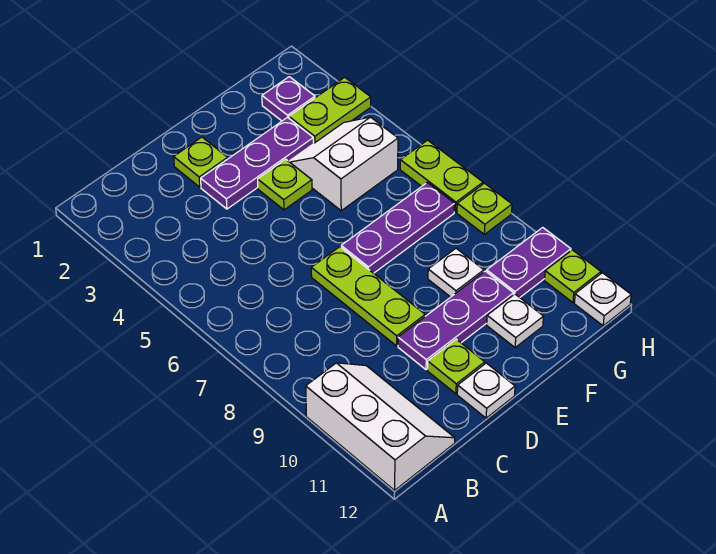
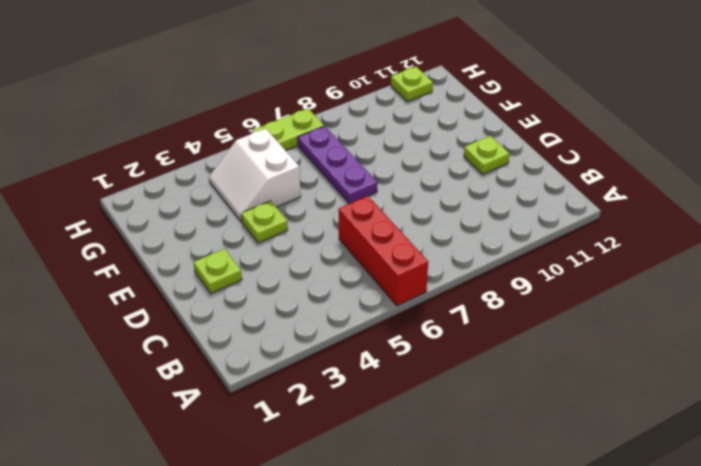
red brick A6:C6 level 1 -> none
none -> white slope A10:B12 level 1 top A
none -> purple plate D3:F3 level 1
none -> lime plate D7:D9 level 1

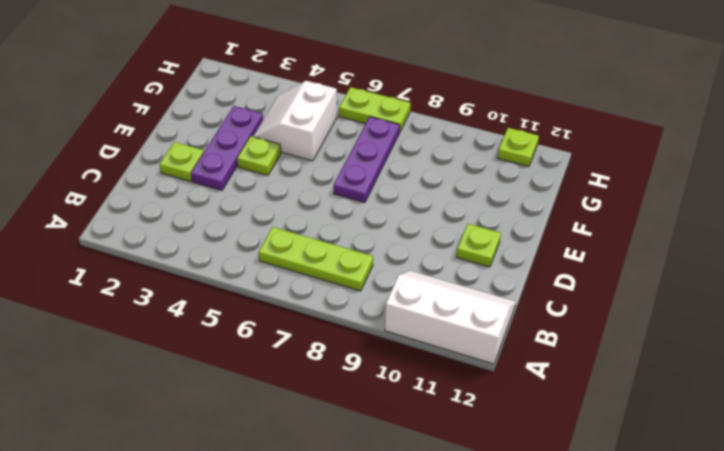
lime plate B6:B8 level 1 -> lime plate D7:D9 level 1
none -> purple plate D10:F10 level 1
none -> white plate D12 level 1
none -> white plate F9 level 1

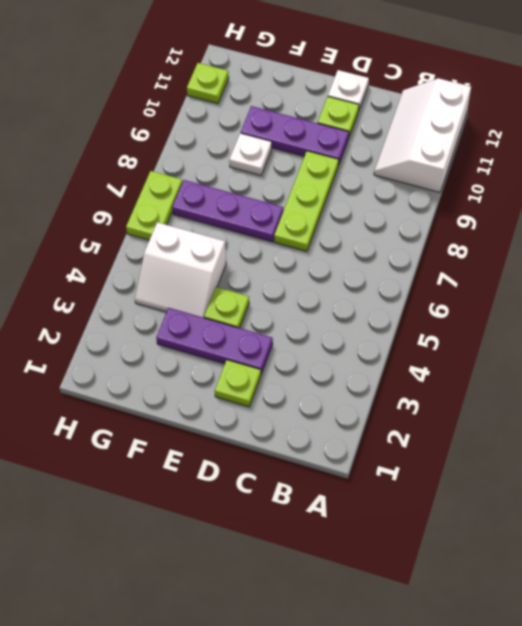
none -> white plate F11 level 1
none -> purple plate G2 level 1
none -> lime plate G3:H3 level 1

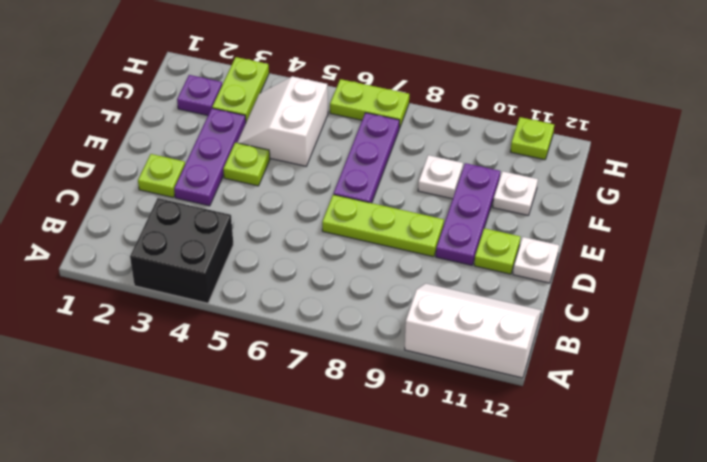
black brick A3:B4 level 1 -> none
none -> purple plate G10:H10 level 1
none -> lime plate H8 level 1
none -> white plate H12 level 1

